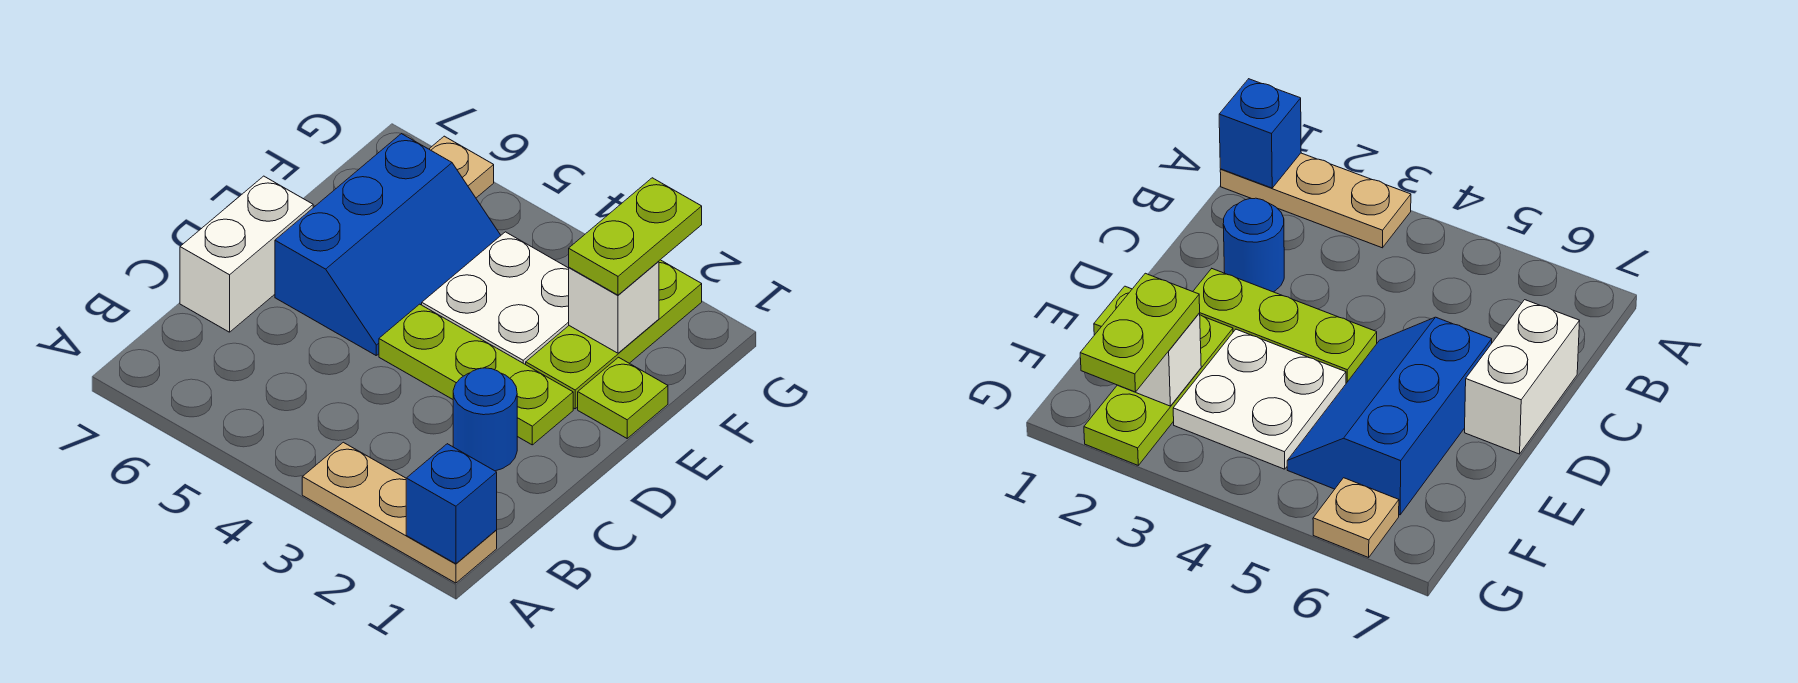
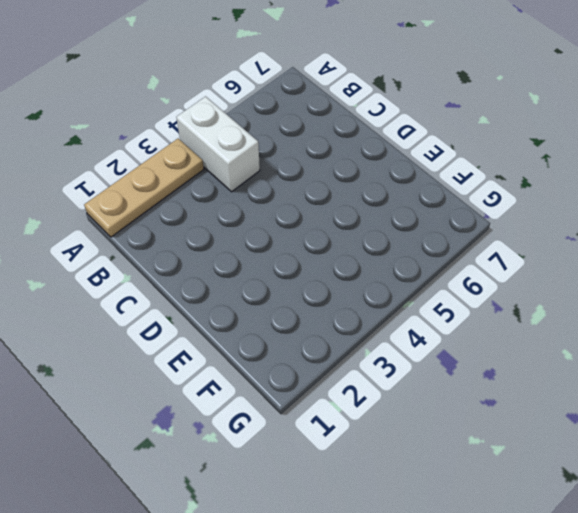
white brick A4:B4 level 1 -> white brick C7:D7 level 1
none -> blue round brick C2 level 1
none -> lime plate D2:D4 level 1
none -> blue slope D5:F6 level 1 top 6

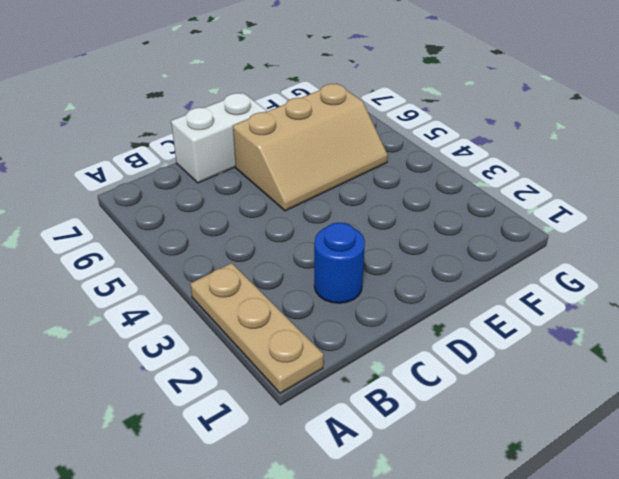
tan slope D5:F6 level 1 top 6 -> blue slope D5:F6 level 1 top 6
none -> lime plate D2:D4 level 1
none -> lime plate E1 level 1
none -> lime plate E2:G2 level 1

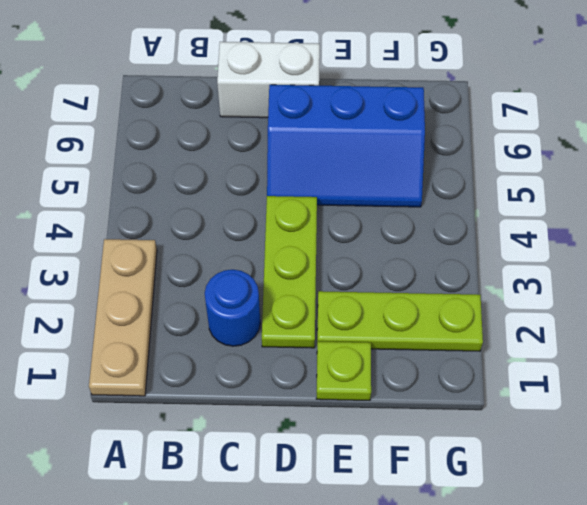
none -> white plate E3:F4 level 1
none -> tan plate G6 level 1
none -> blue brick A1 level 2

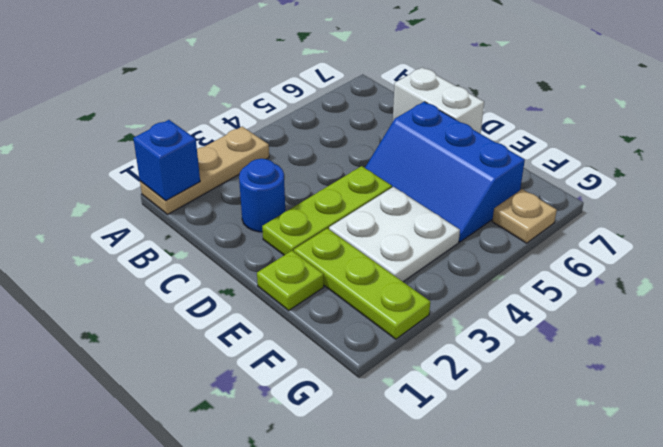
none -> white brick F2 level 2
none -> lime plate F2:G2 level 3

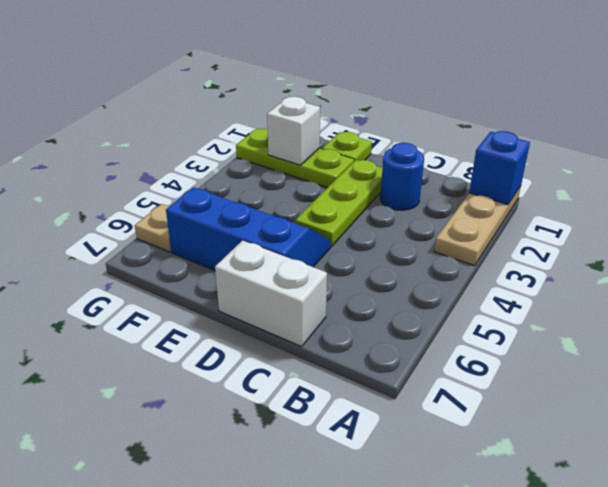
none -> white plate E3:F4 level 1
none -> lime plate F2:G2 level 3

